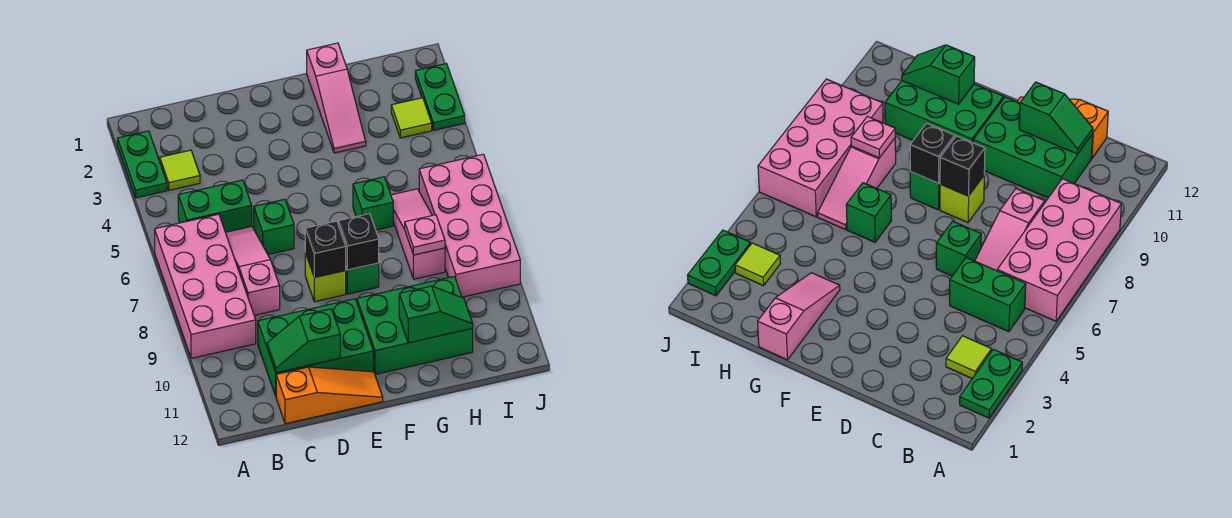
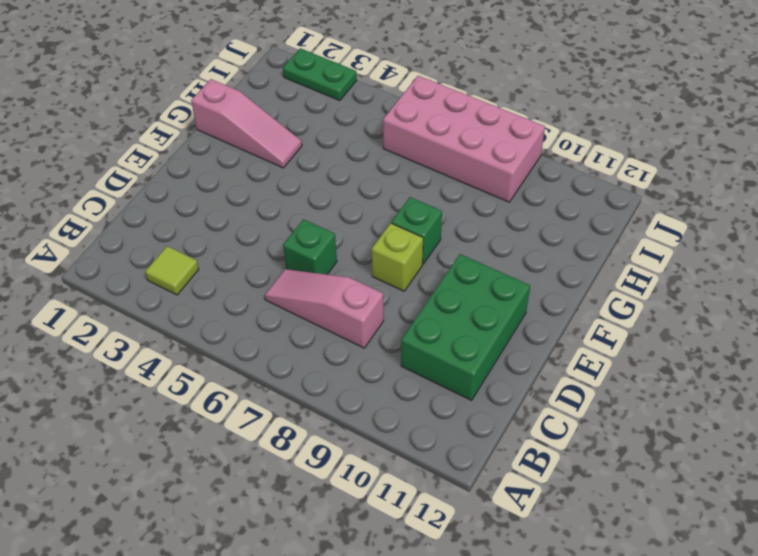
none -> green plate A2:A3 level 1
none -> pink brick A6:B9 level 1
none -> green brick B5:C5 level 1

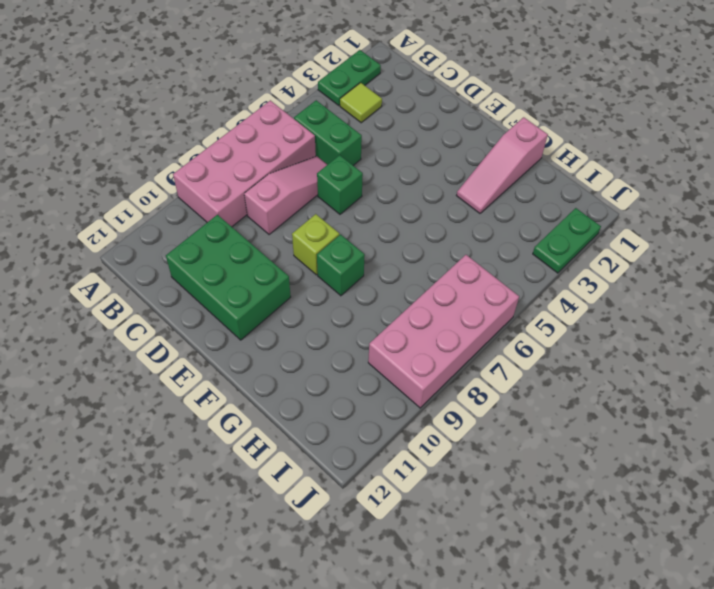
none -> orange slope C12:E12 level 1 top C
none -> green brick F10:H11 level 1
none -> green brick G6 level 1

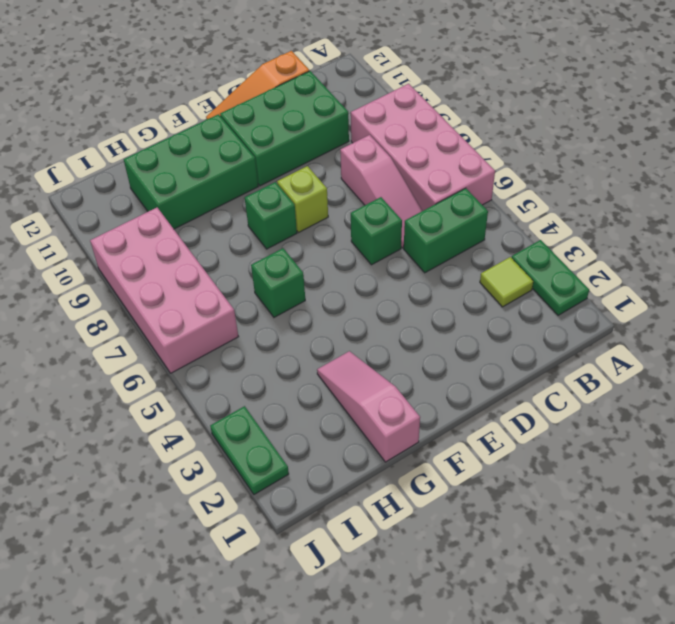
none -> pink slope H6:H8 level 1 top 8
none -> lime tile I3 level 1
none -> green slope C11:D11 level 2 top D

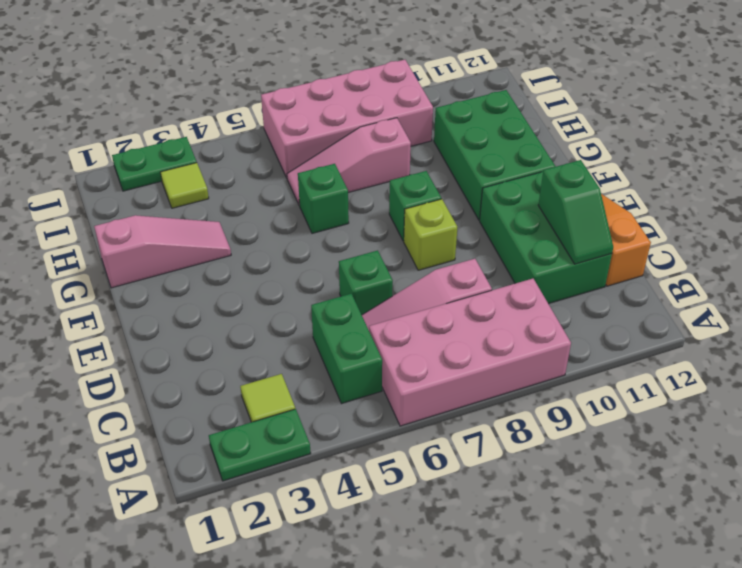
none -> black brick E8 level 2
none -> black brick F8 level 2
none -> green slope G11:H11 level 2 top G

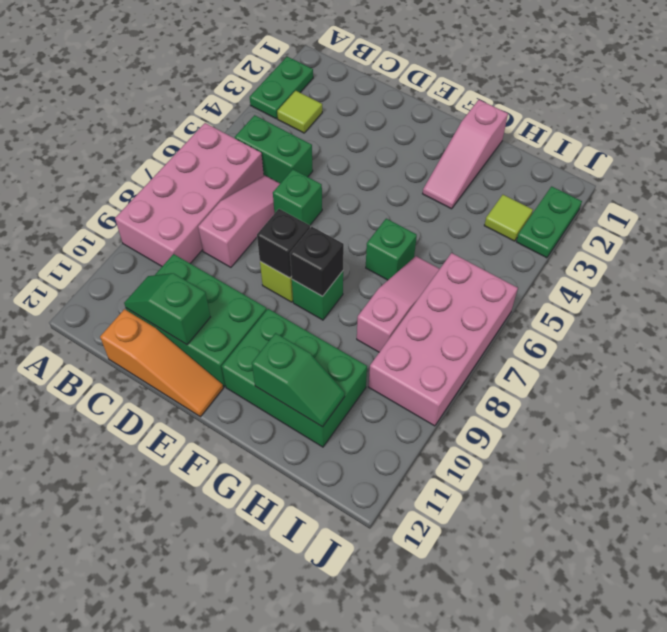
none -> pink plate H8 level 2

